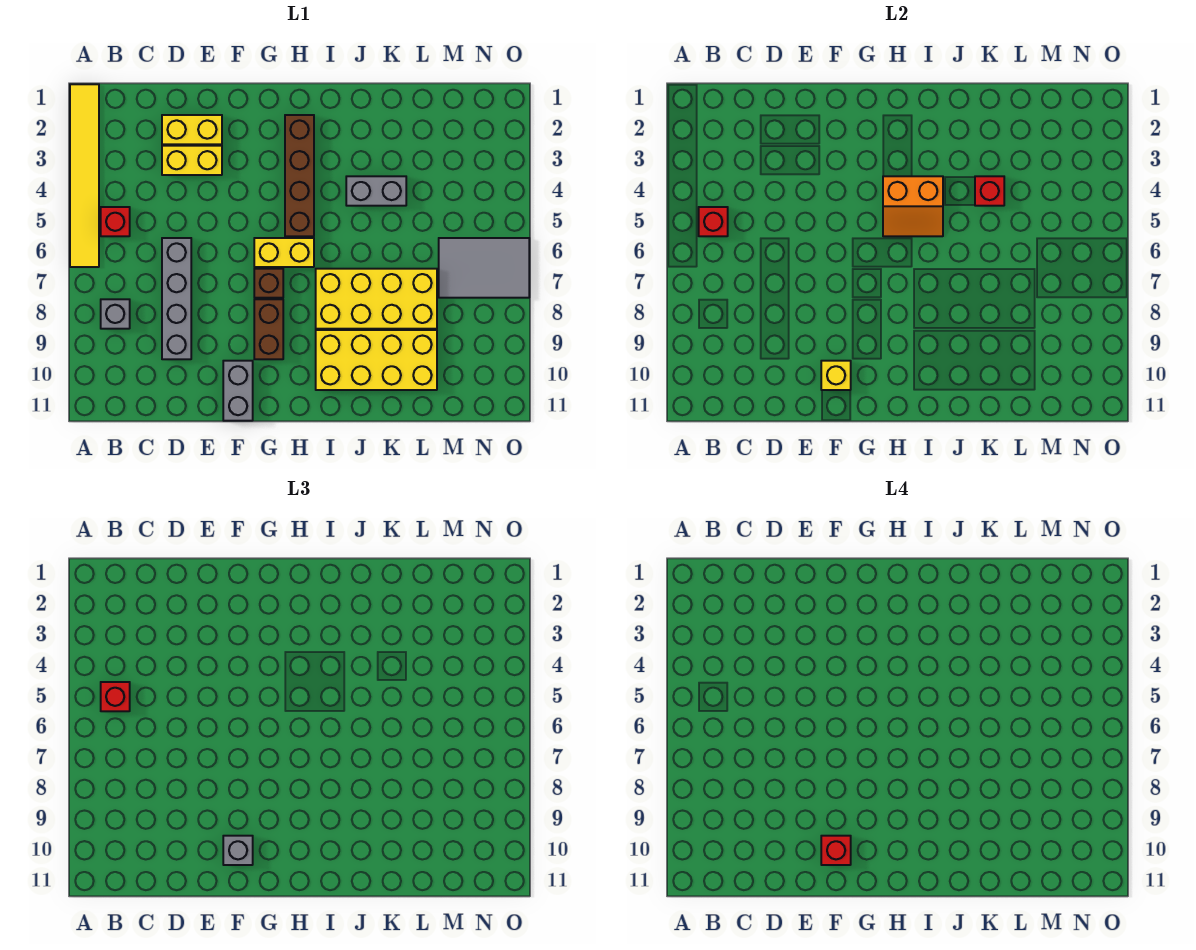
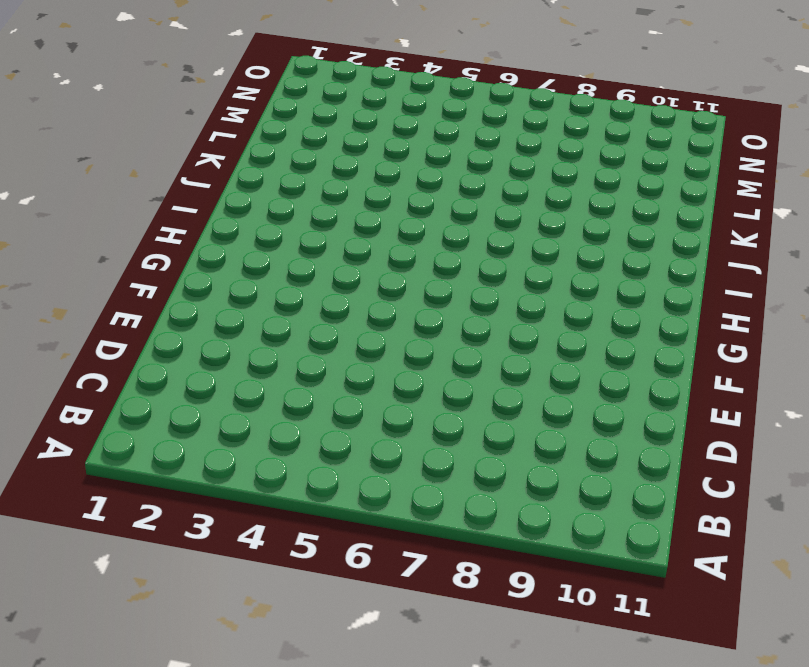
none -> yellow tile A1:A6 level 1
none -> red brick B5 level 1
none -> grey brick B8 level 1

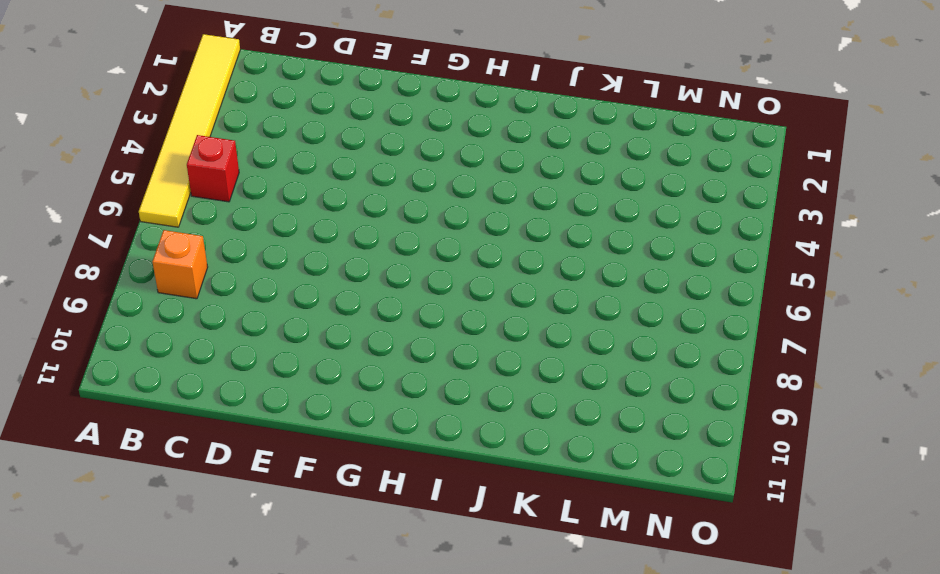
orange brick B8 level 1 -> grey brick B8 level 1
none -> yellow brick D2:E2 level 1
none -> yellow brick D3:E3 level 1
none -> grey brick D6:D9 level 1

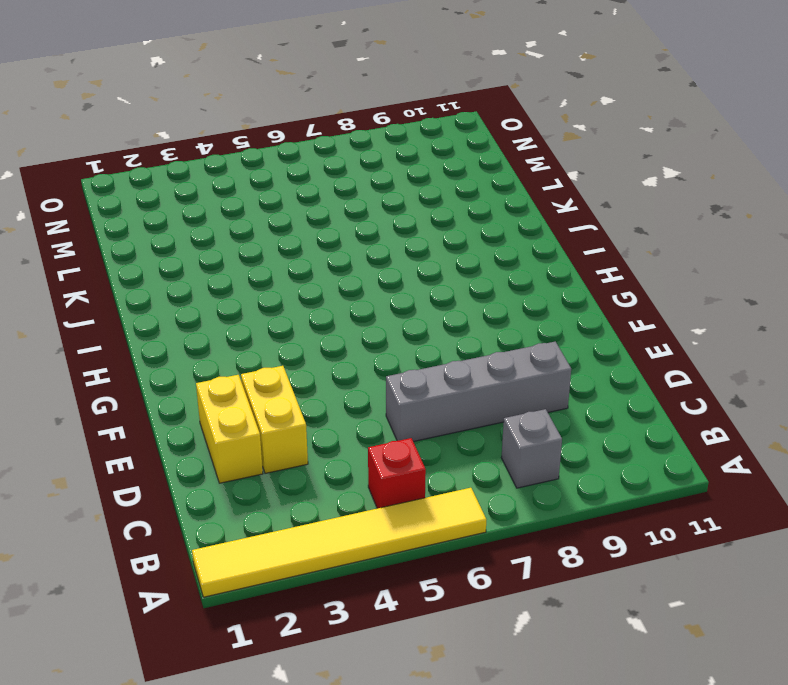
none -> grey brick F10:F11 level 1
none -> yellow brick G6:H6 level 1
none -> brown brick G7 level 1

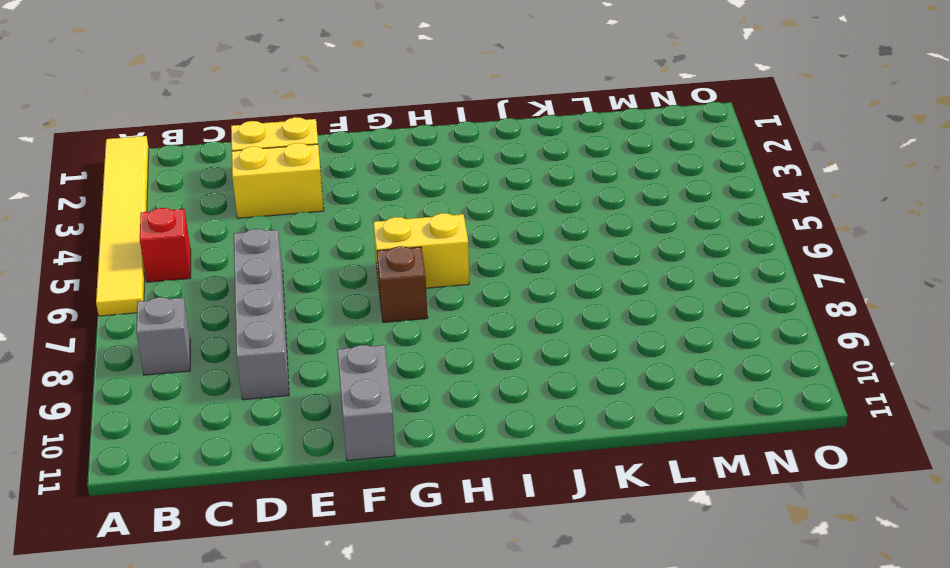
none -> brown brick G8:G9 level 1
none -> brown brick H2:H5 level 1
none -> yellow brick I7:L8 level 1

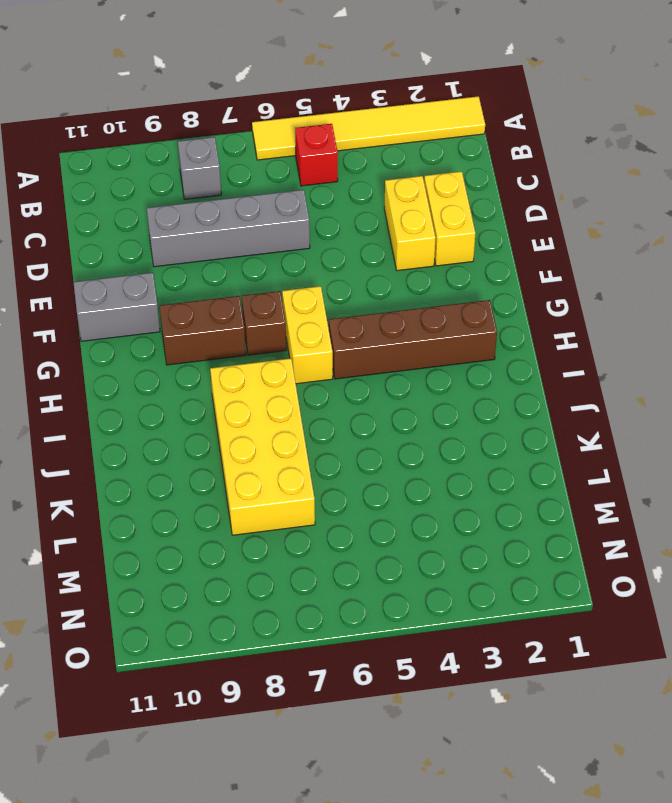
none -> yellow brick I9:L10 level 1
none -> grey brick J4:K4 level 1
none -> grey tile M6:O7 level 1

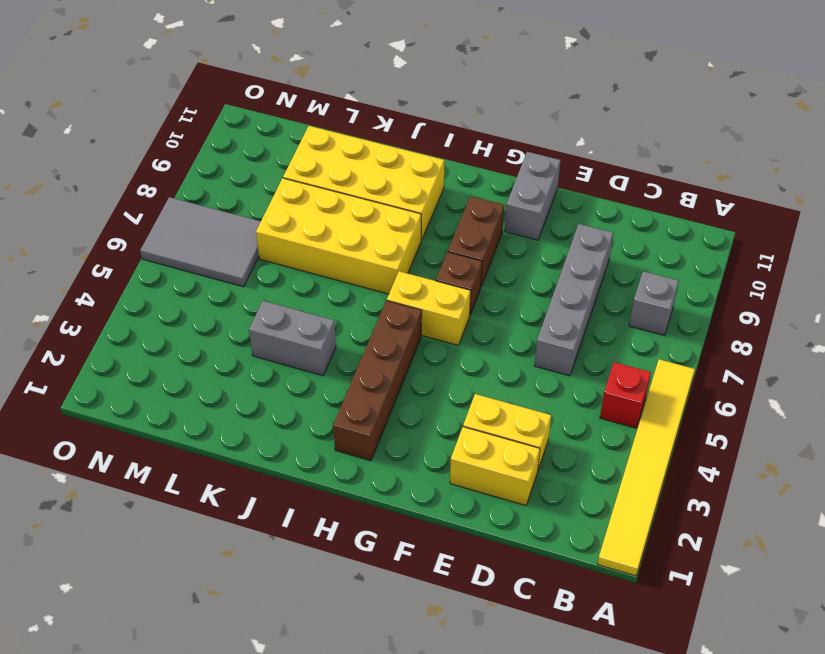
none -> red brick B5 level 2
none -> yellow brick F10 level 2
none -> orange slope H4:I5 level 2 top 4

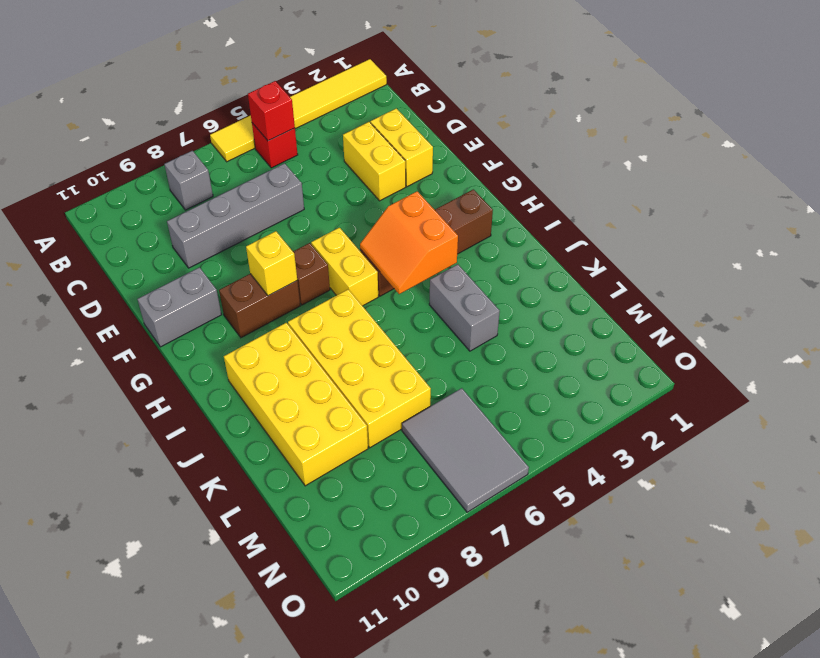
yellow brick G8 level 2 -> yellow brick F10 level 2
none -> red brick K4 level 2
none -> red brick B5 level 3
none -> grey brick F10 level 3

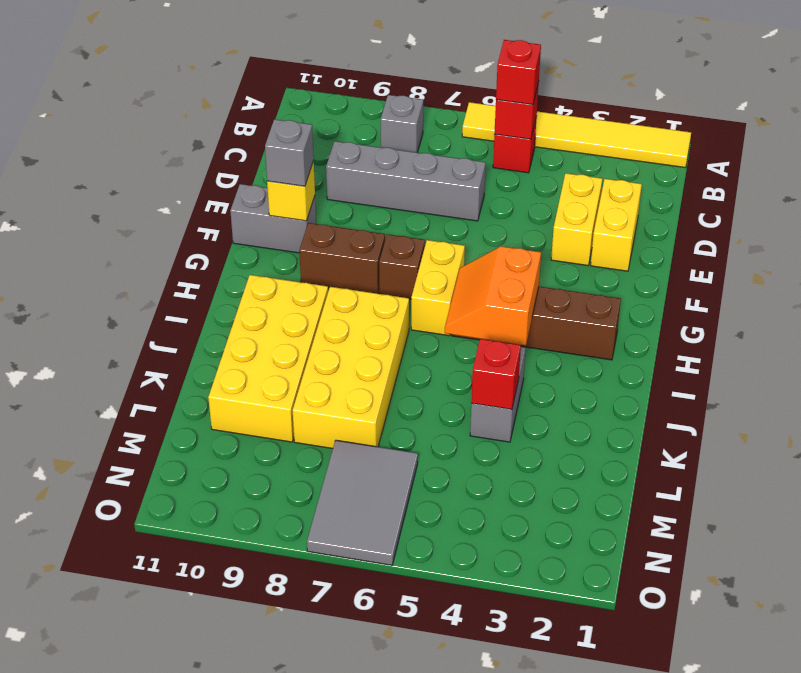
none -> red brick F10 level 4

